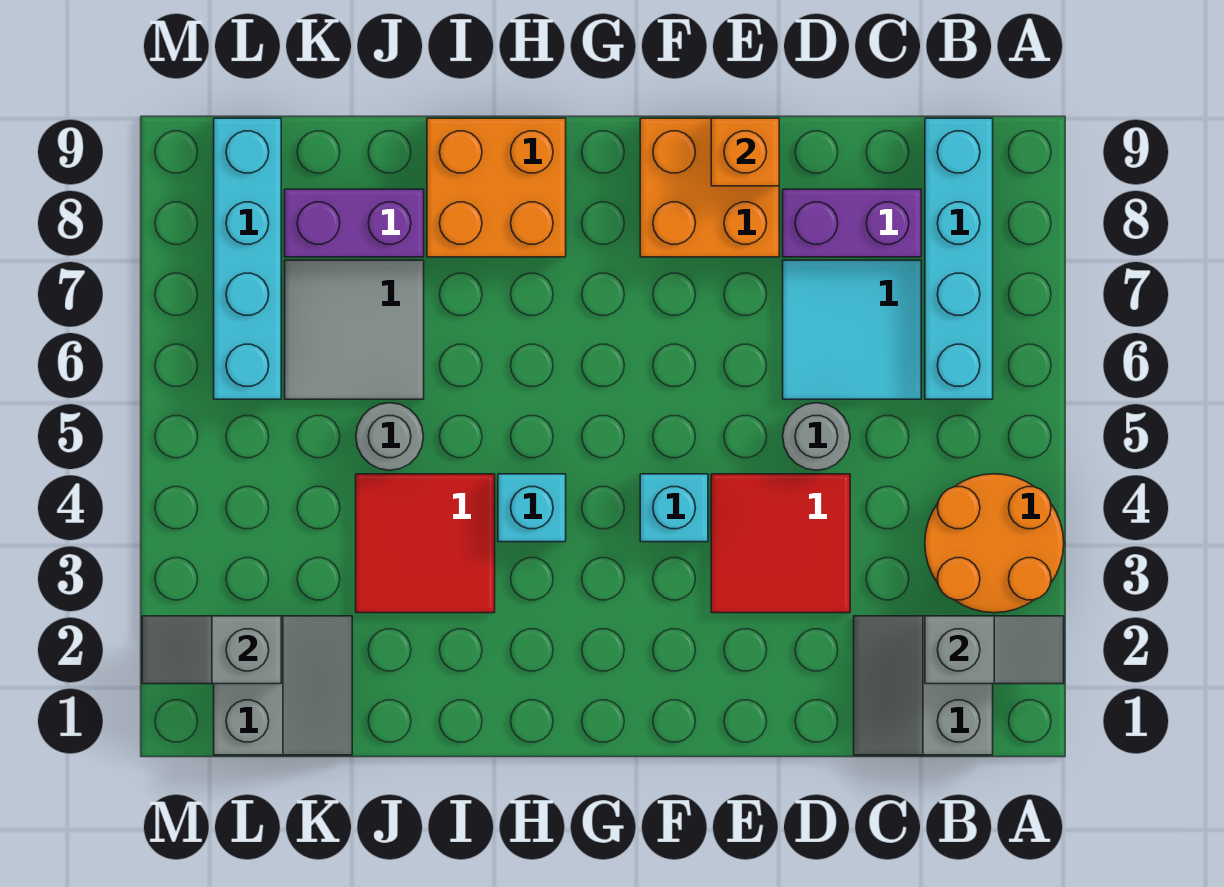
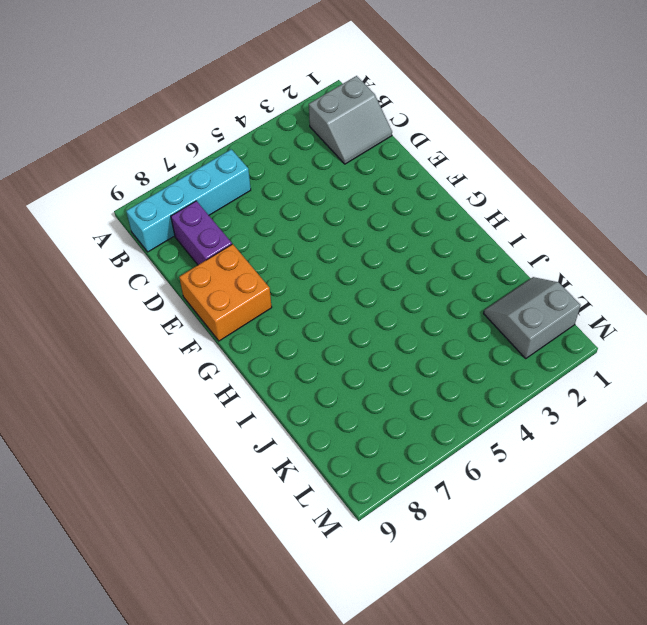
none -> orange round brick A3:B4 level 1
none -> cyan tile C6:D7 level 1
none -> red tile D3:E4 level 1

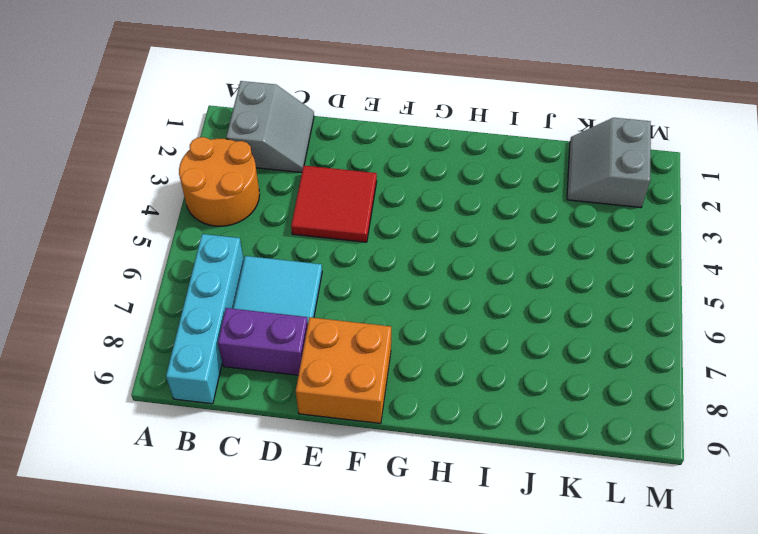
none -> grey round brick D5 level 1
none -> cyan brick F4 level 1
none -> cyan brick H4 level 1

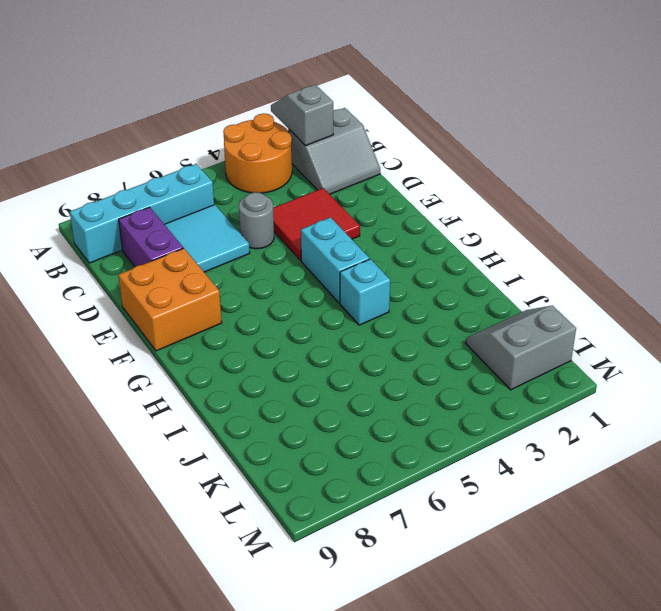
cyan brick F4:G4 level 1 -> cyan brick F4 level 1
none -> orange brick H8:I9 level 1
none -> red tile I3:J4 level 1
none -> grey round brick J5 level 1

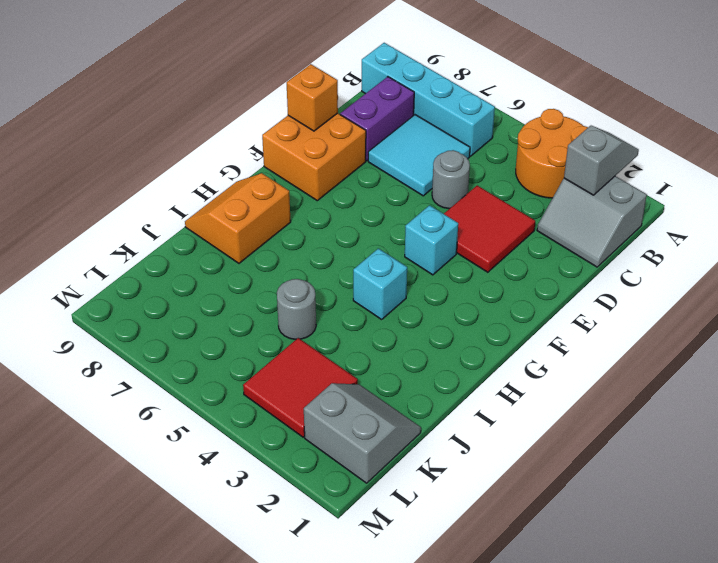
orange slope H8:I9 level 1 top 8 -> orange brick H8:I9 level 1
red tile K3:L4 level 1 -> red tile I3:J4 level 1
none -> grey tile J6:K7 level 1
none -> purple brick J8:K8 level 1
none -> cyan brick L6:L9 level 1

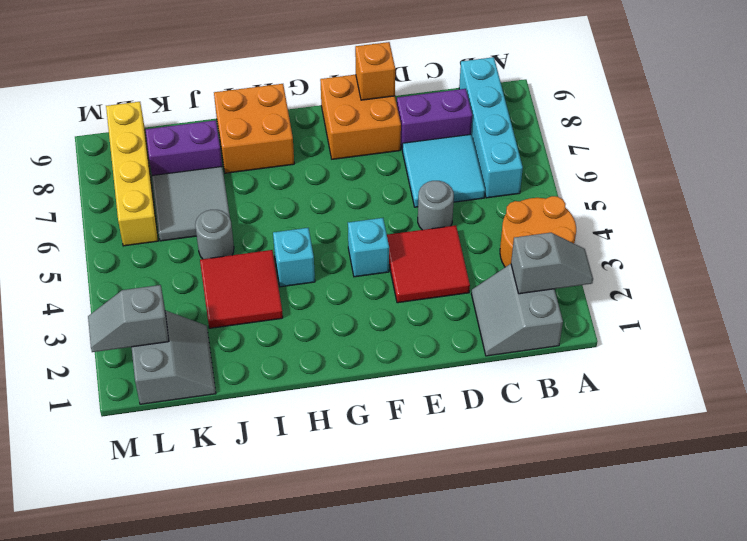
yellow brick L6:L9 level 1 -> cyan brick L6:L9 level 1

